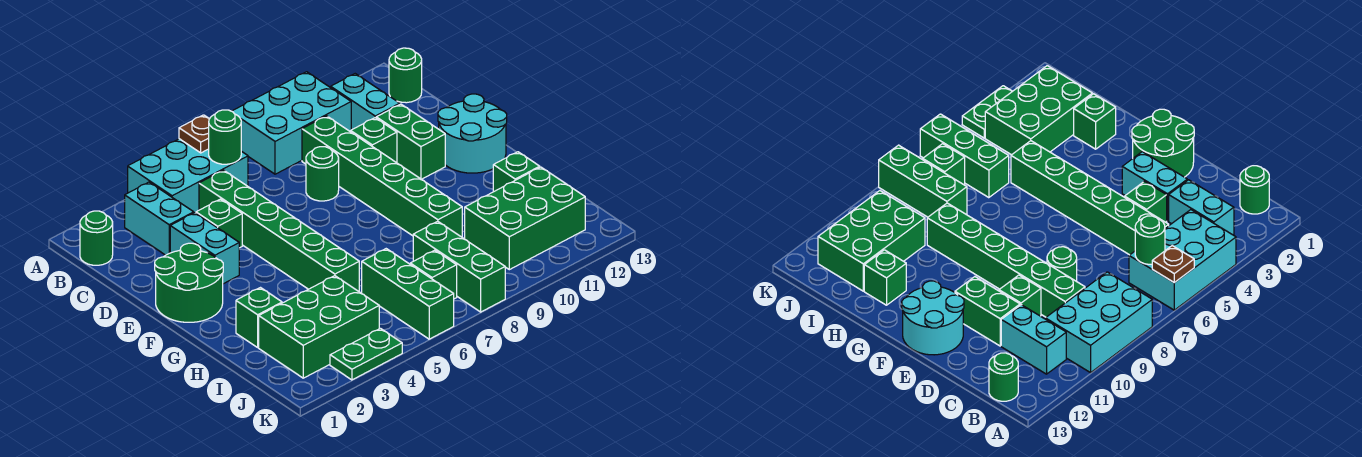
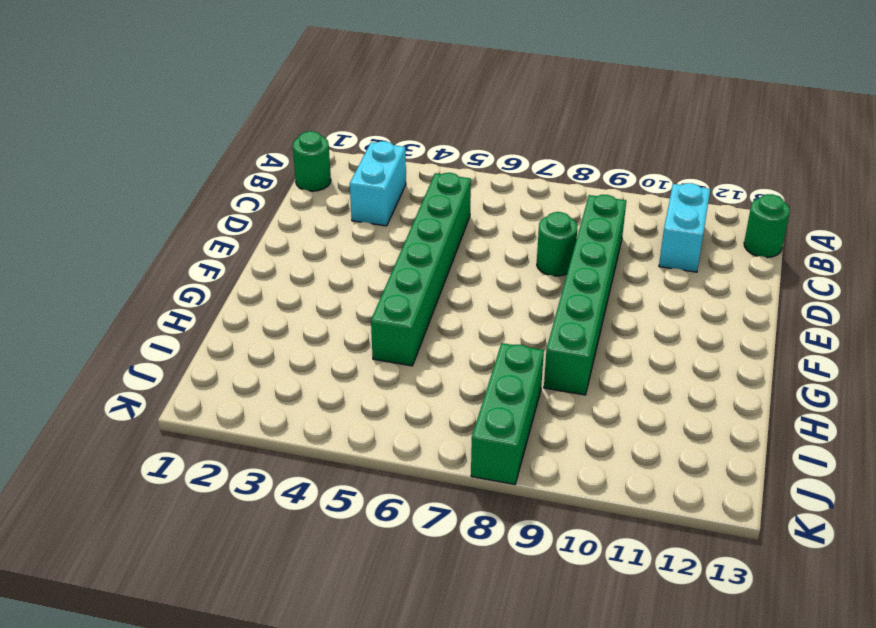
none -> cyan brick A4:B6 level 1
none -> cyan brick A8:B10 level 1
none -> cyan brick D3:E3 level 1

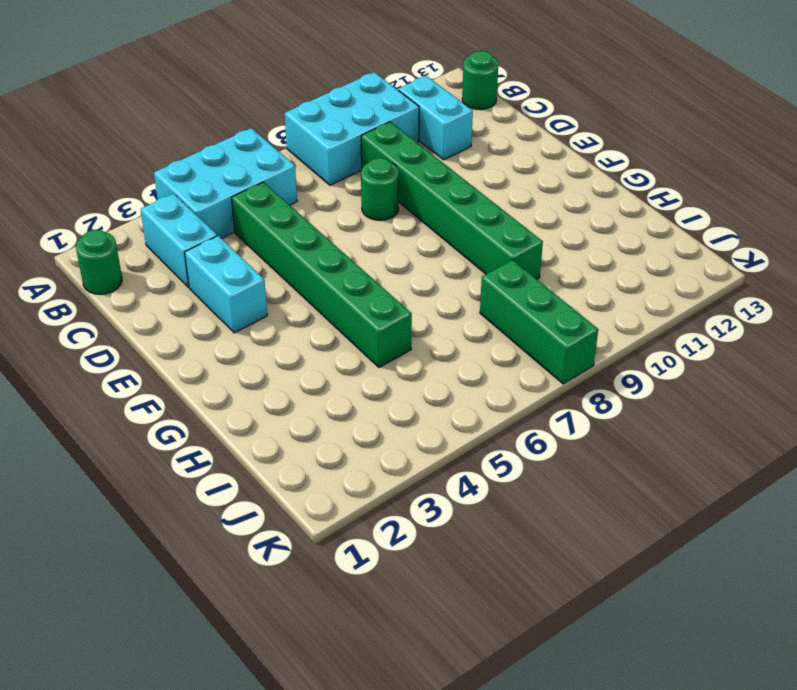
none -> green brick D4 level 1
none -> green brick D10 level 1
none -> green brick D11:E11 level 1

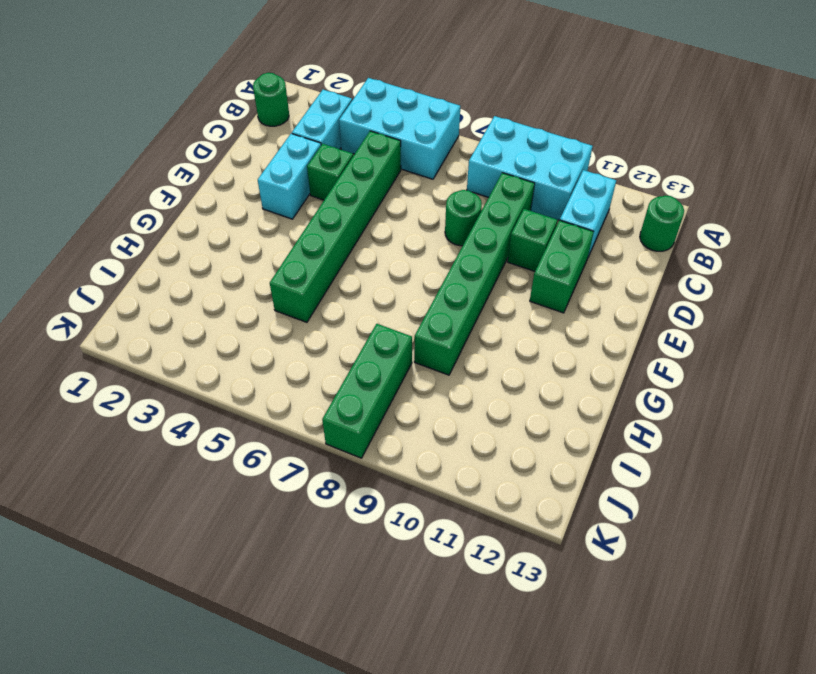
none -> green round brick E1:F2 level 1
none -> cyan round brick E12:F13 level 1
none -> green brick H2 level 1

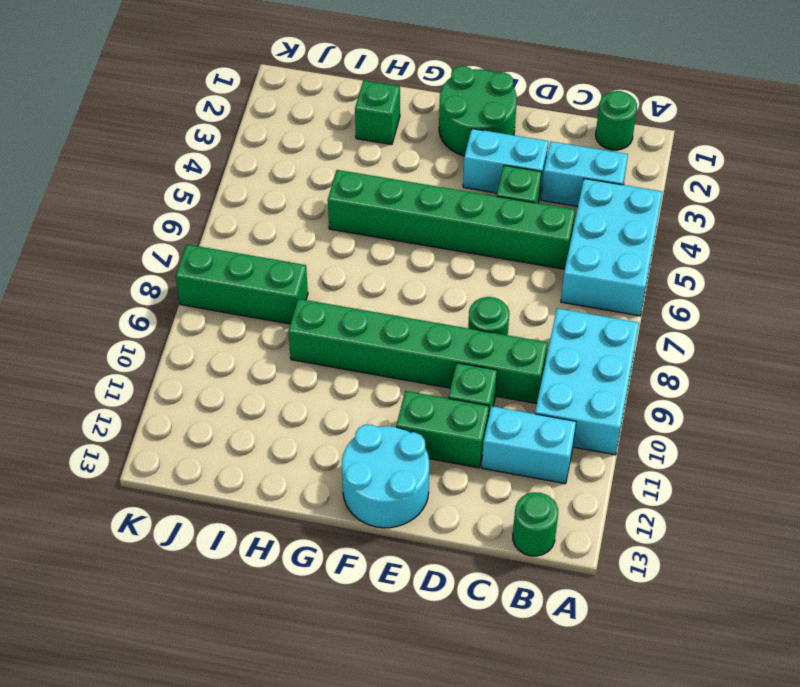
none -> green brick H12 level 1
none -> green brick I2:J4 level 1
none -> green brick I6:K6 level 1

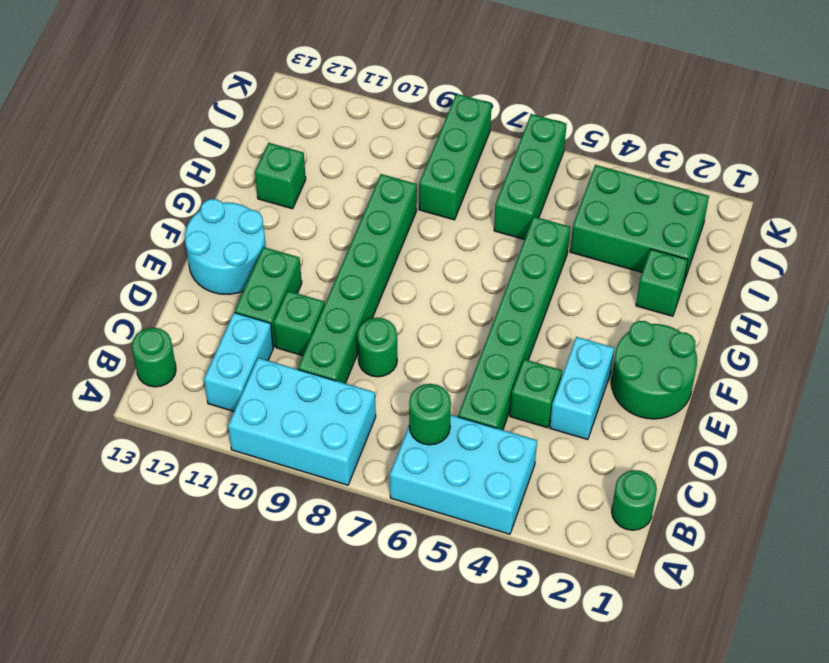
none -> cyan brick B3:C3 level 1
none -> green brick I10:J12 level 1
none -> green brick J7 level 1

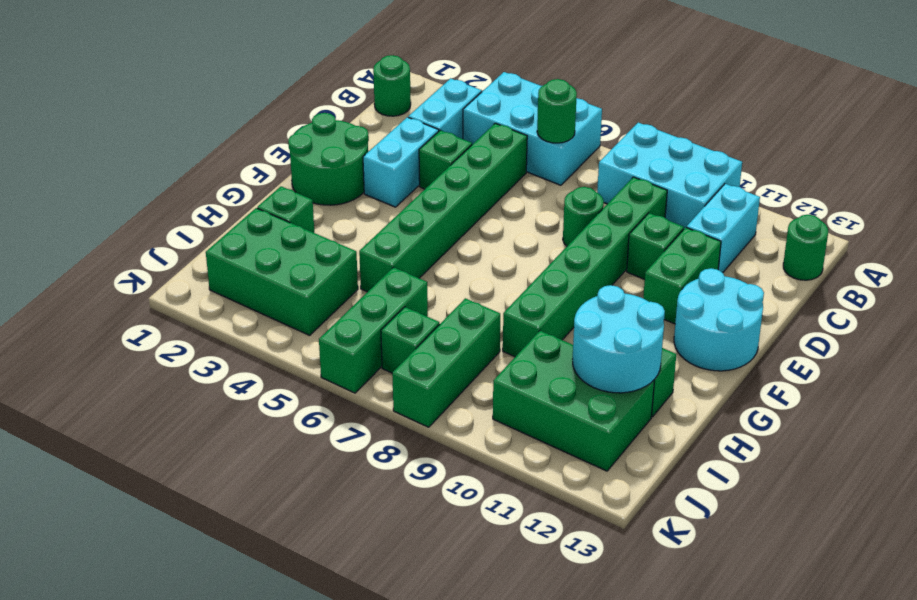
cyan round brick H11:I12 level 2 -> none
none -> green plate K3:K4 level 1
none -> brown plate A6 level 2

